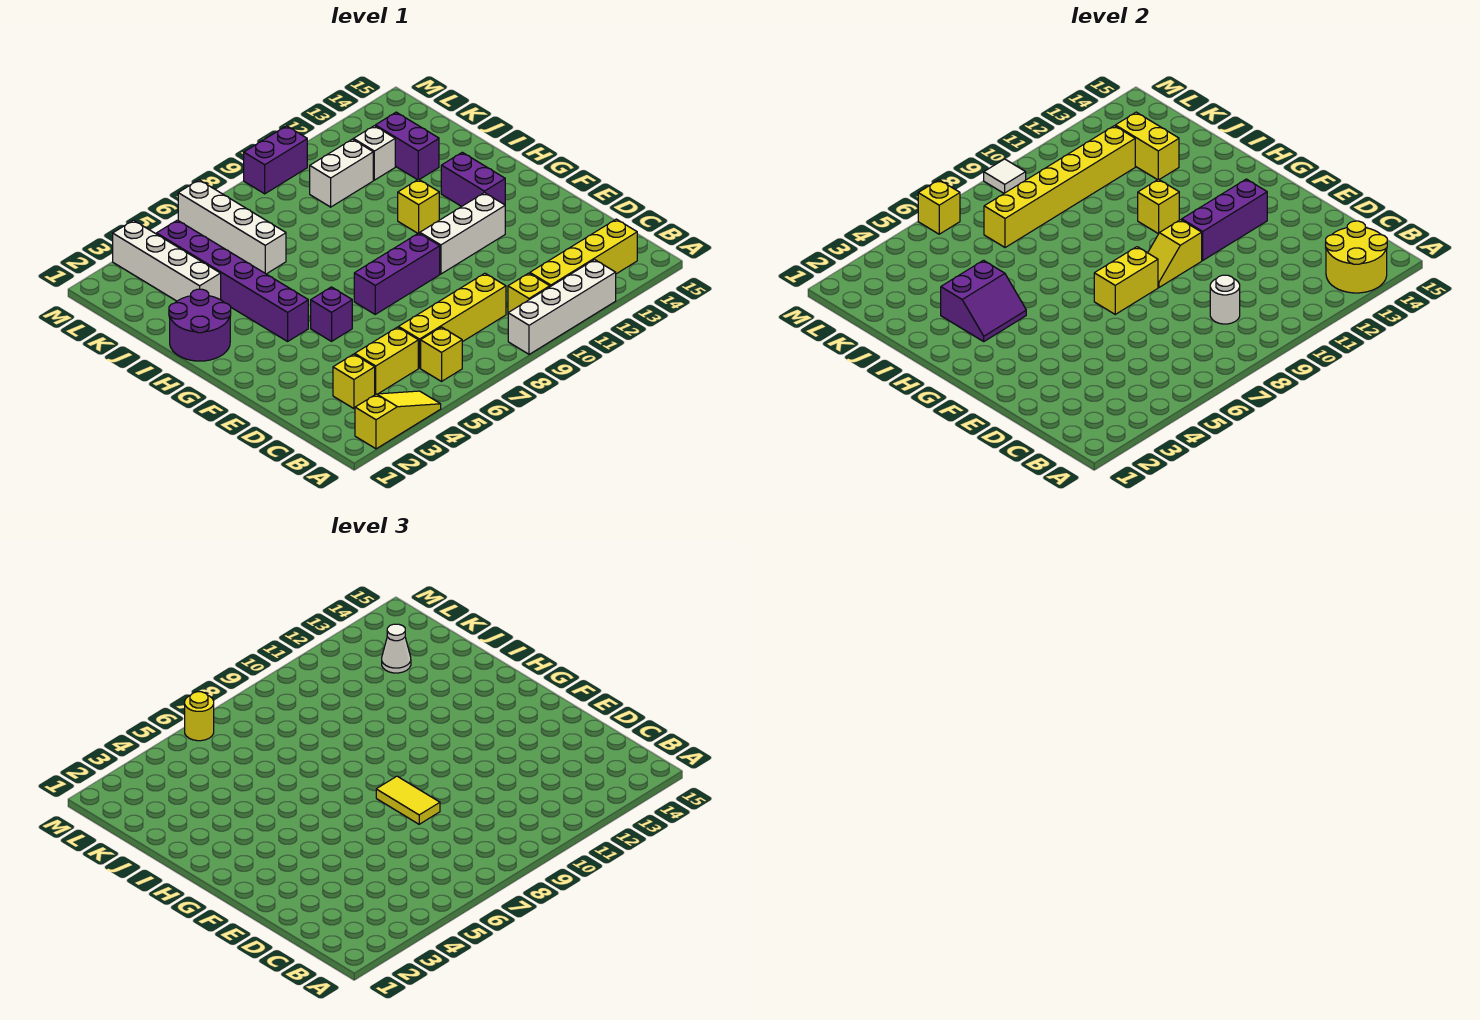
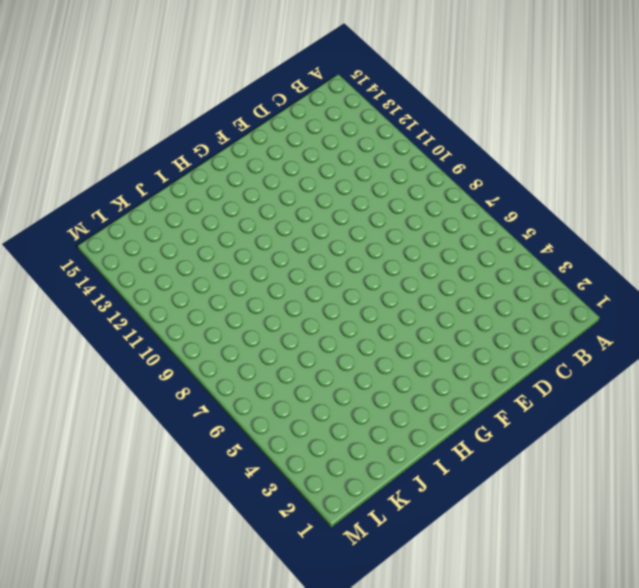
none -> yellow slope A2:A4 level 1 top 2
none -> white brick A9:A12 level 1
none -> yellow brick B6 level 1
none -> yellow brick B10 level 1

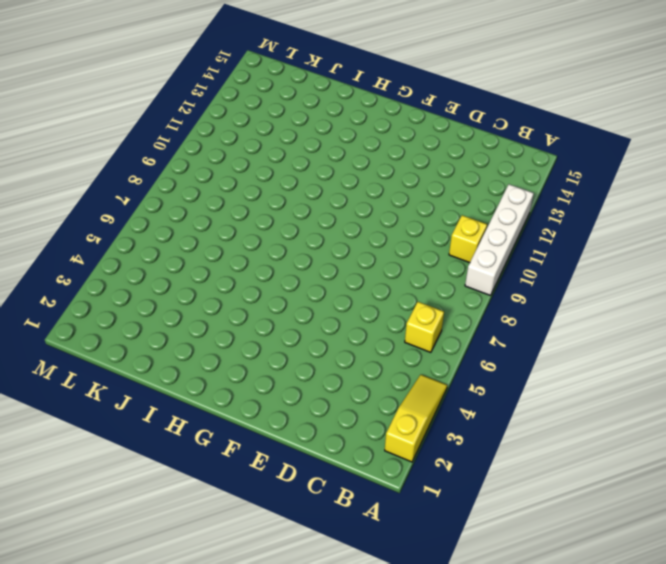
none -> yellow brick B11:B14 level 1
none -> yellow brick C3 level 1
none -> yellow brick C4:C5 level 1
none -> yellow brick C6:C9 level 1

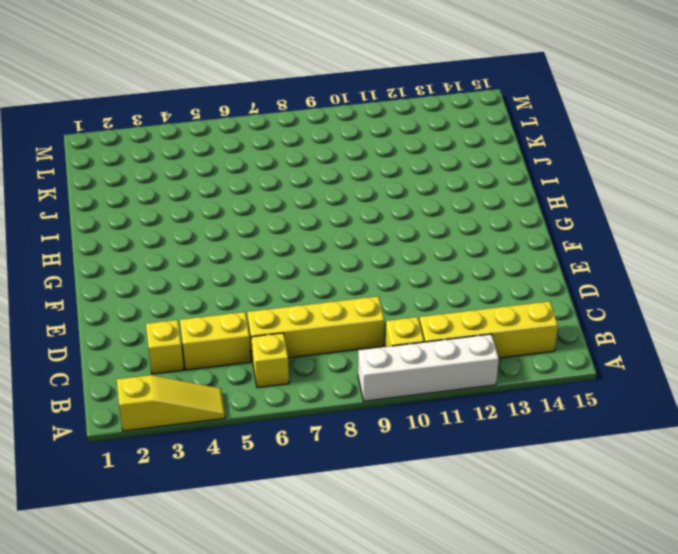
none -> purple brick F5 level 1
none -> purple brick F7:F9 level 1
none -> white brick F10:F12 level 1
none -> purple brick G4:L4 level 1

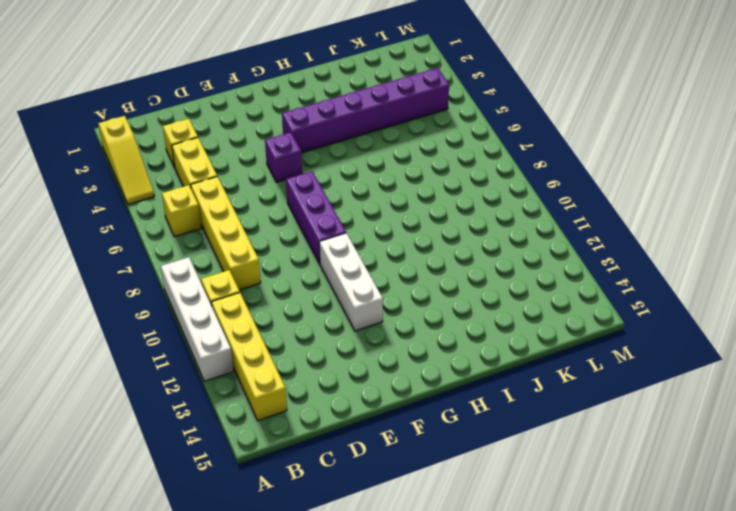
none -> purple brick G13:H13 level 1
none -> purple round brick H1:I2 level 1
none -> yellow brick H11 level 1
none -> white brick J3:M3 level 1

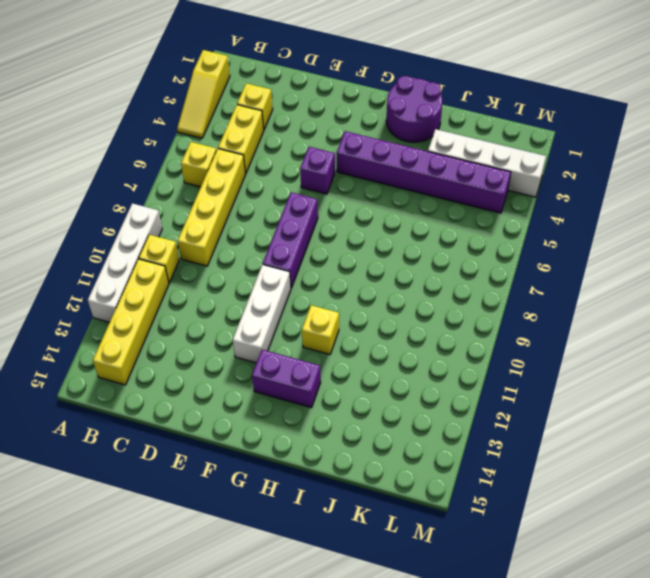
none -> white brick J6:M6 level 1
none -> purple brick J13:K13 level 1
none -> white brick K10:K11 level 1
none -> white brick K12 level 1

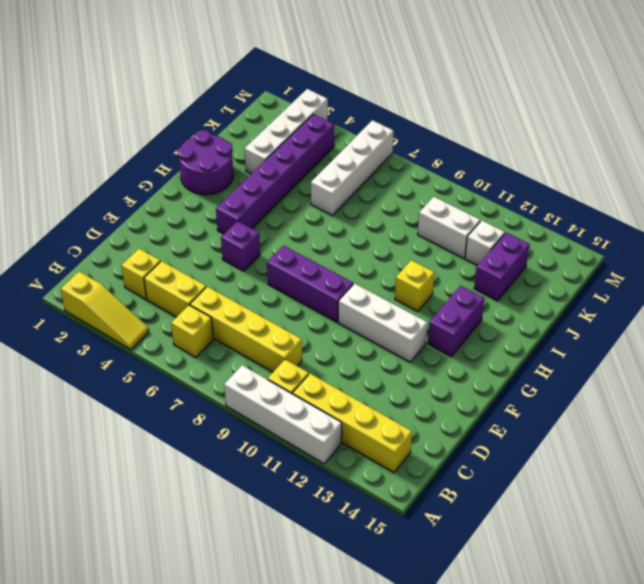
none -> purple brick M9:M10 level 1
none -> yellow round brick A13:B14 level 2
none -> white round brick C9 level 2
none -> yellow brick F7:F8 level 2

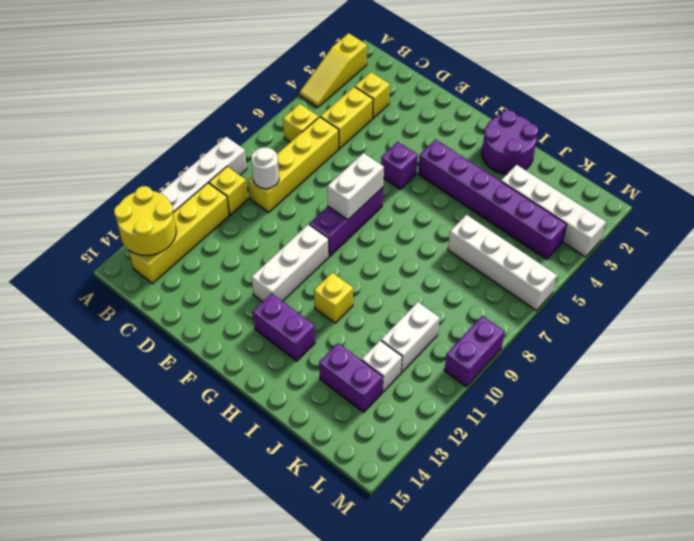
white brick F7:F8 level 2 -> yellow brick F7:F8 level 2
none -> yellow slope F9:F10 level 2 top 10
none -> purple brick F11:F13 level 2
none -> purple slope H3:I4 level 2 top I
none -> yellow brick H11 level 2

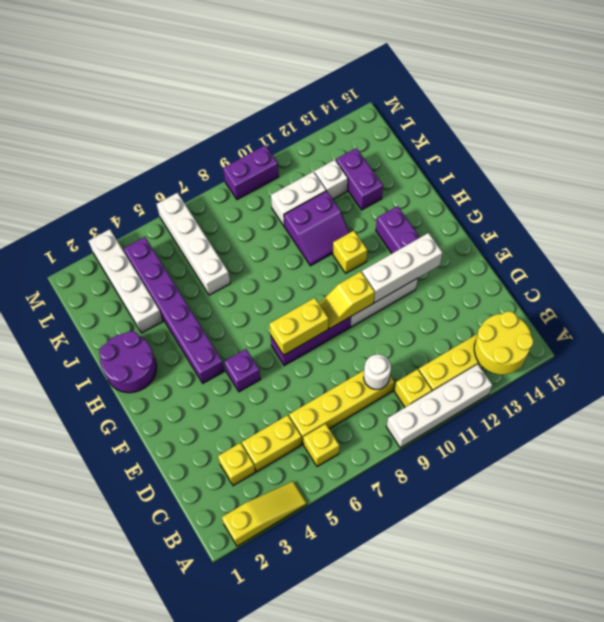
white brick F11:F13 level 2 -> purple brick F11:F13 level 2
purple slope I10:J11 level 1 top J -> purple slope H3:I4 level 2 top I
none -> yellow brick H11 level 2
none -> yellow brick J13:K13 level 2
none -> yellow brick K7:K12 level 2
none -> yellow brick M6 level 2

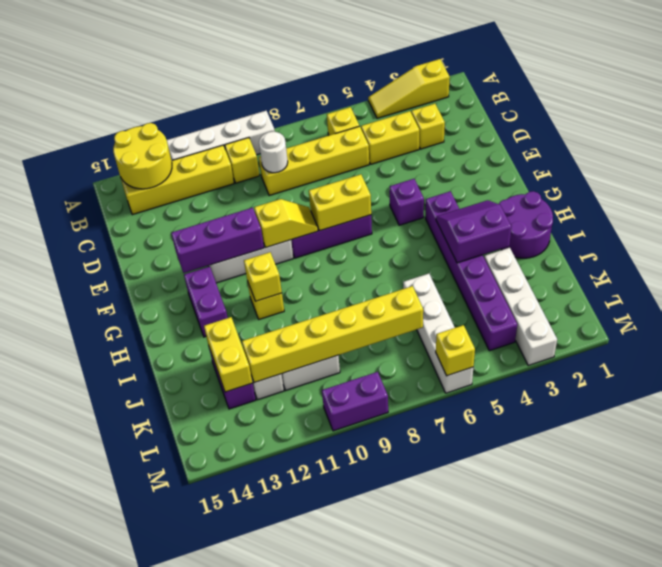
none -> white tile M9 level 2
none -> yellow tile E8:F8 level 3
none -> white cone K13 level 3
none -> yellow round brick M6 level 3

